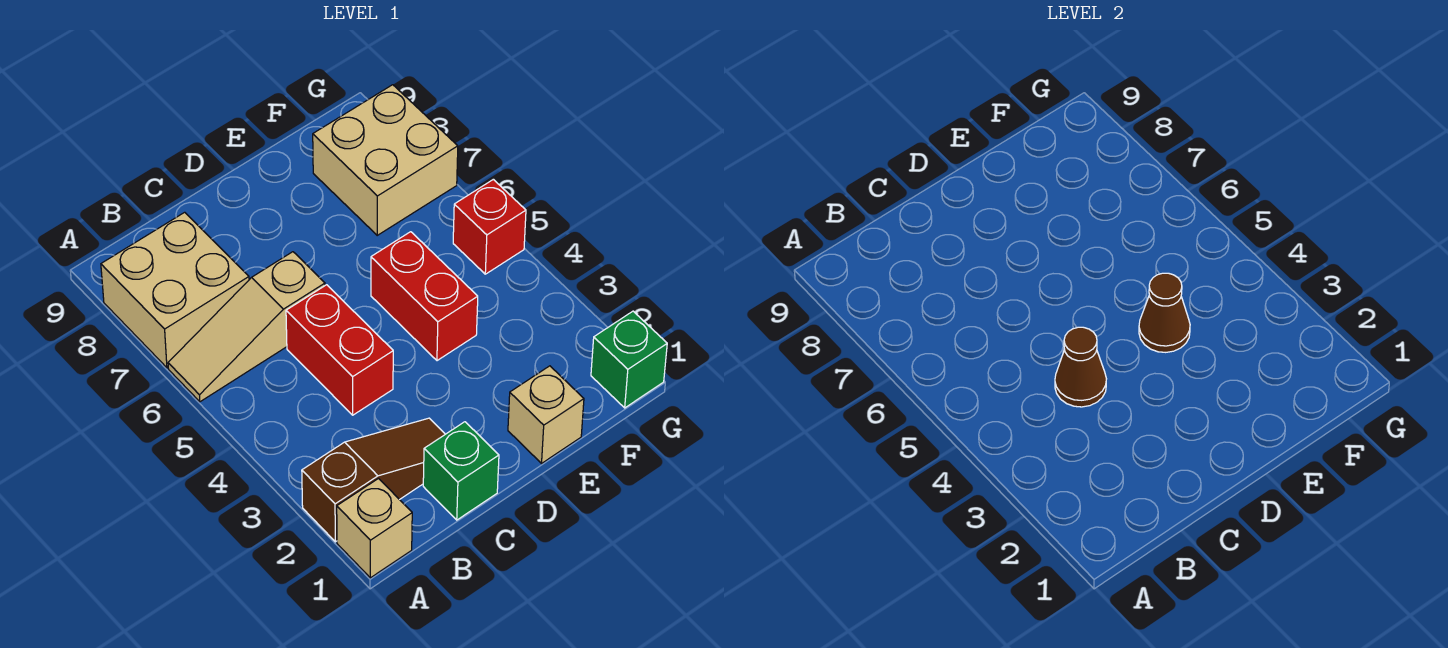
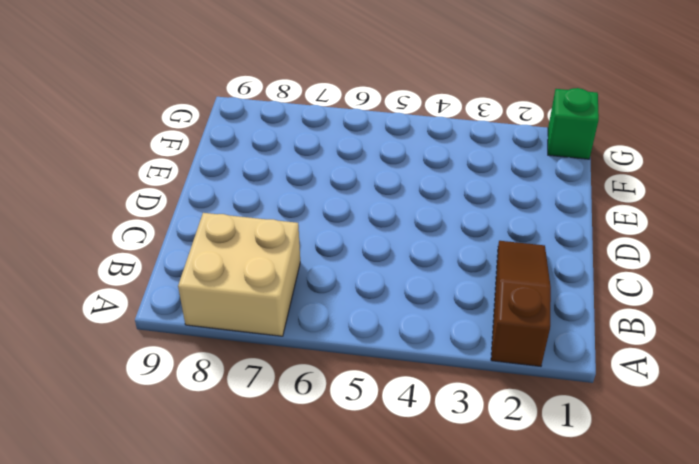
none -> tan brick A1 level 1
none -> tan slope A6:C6 level 1 top C
none -> green brick C1 level 1

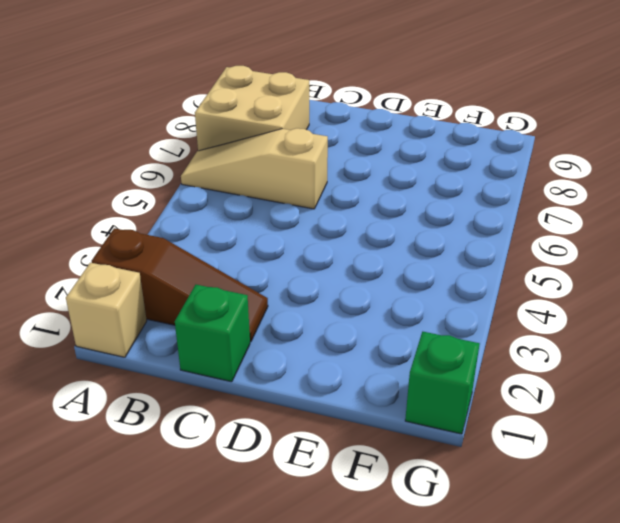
none -> red brick C4:C5 level 1
none -> tan brick E1 level 1
none -> red brick E4:E5 level 1

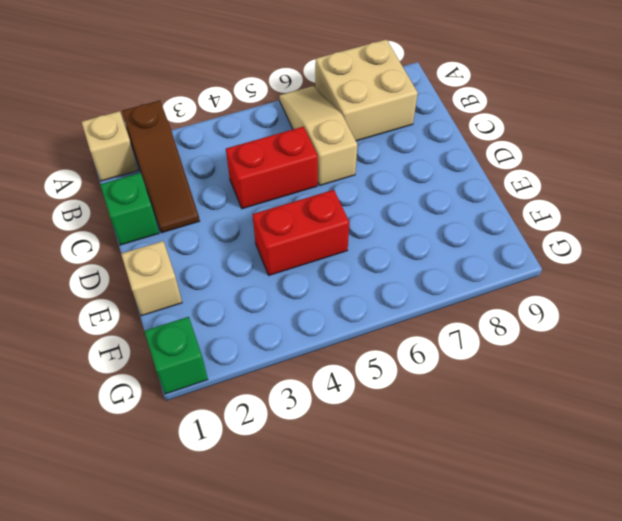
none -> tan brick F7:G8 level 1
none -> red brick G5 level 1
none -> brown cone C4 level 2

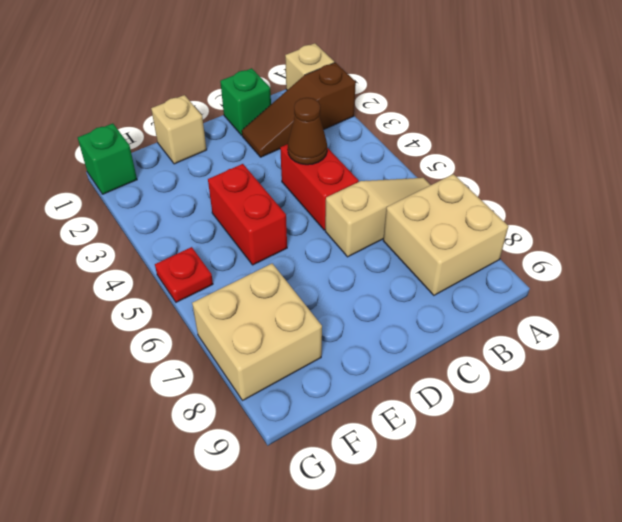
red plate G5 level 1 -> red brick G5 level 1
none -> brown cone E4 level 2

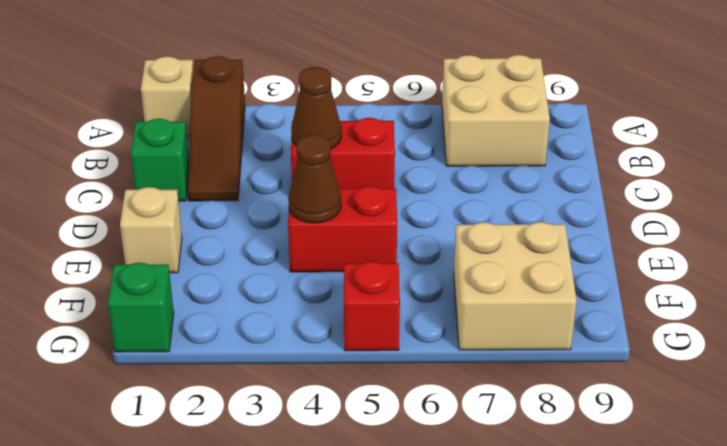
none -> tan slope A6:C6 level 1 top C

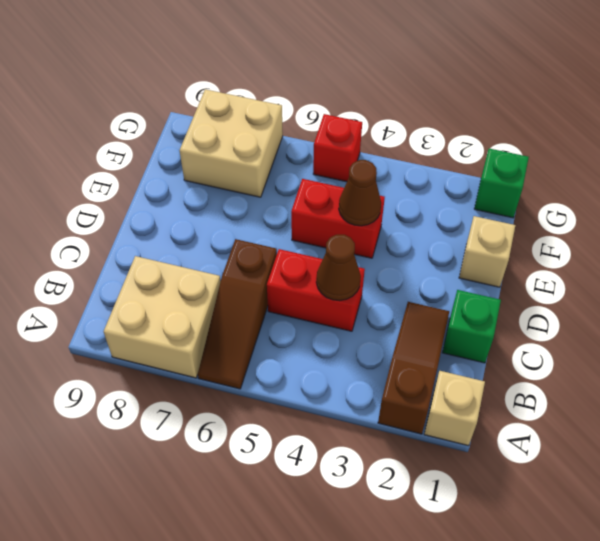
brown slope A6:C6 level 1 top C -> tan slope A6:C6 level 1 top C

